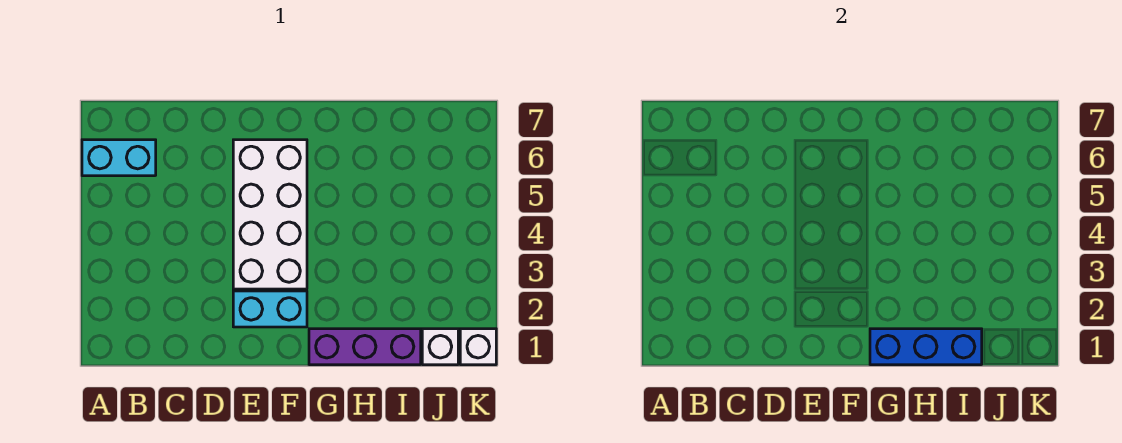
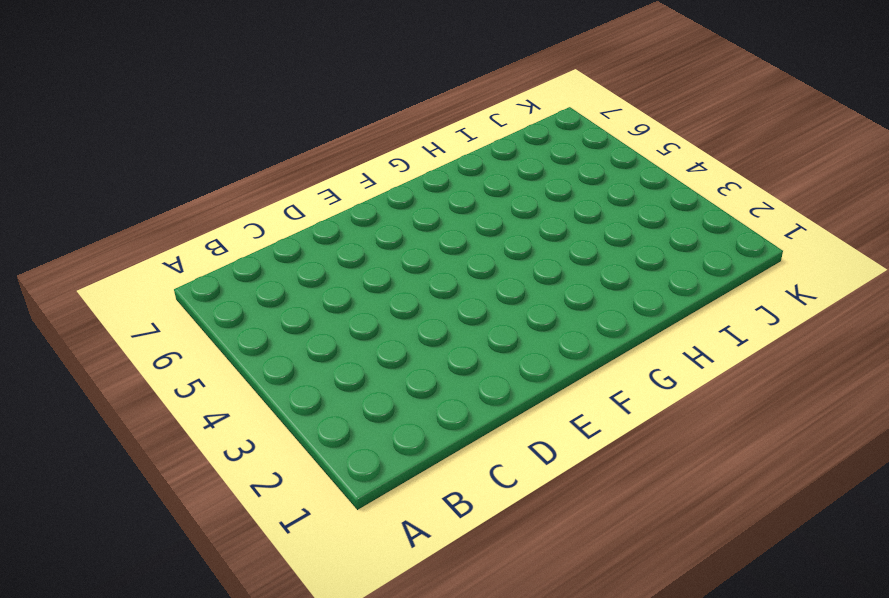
none -> cyan brick A6:B6 level 1
none -> cyan brick E2:F2 level 1

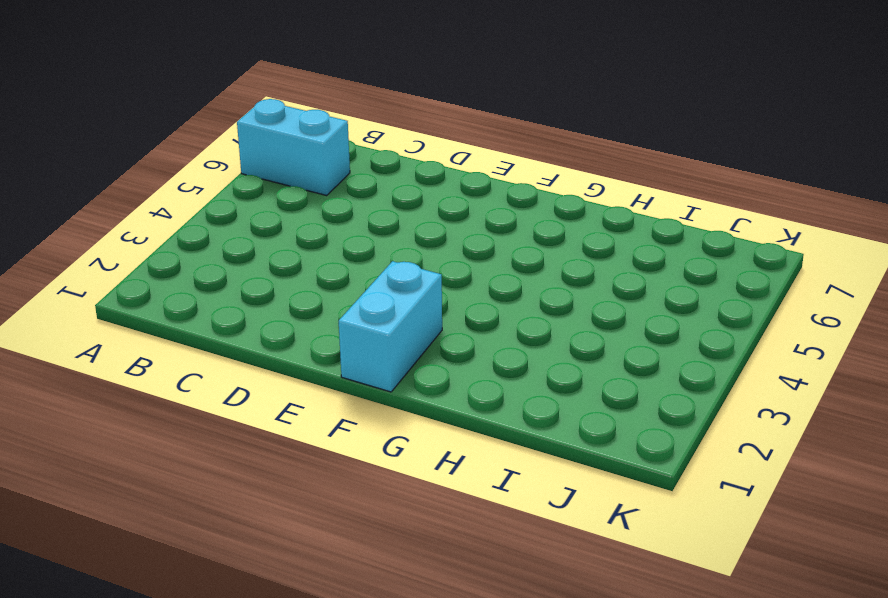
cyan brick F1:F2 level 1 -> cyan brick E2:F2 level 1
none -> white brick E3:F6 level 1
none -> purple brick G1:I1 level 1

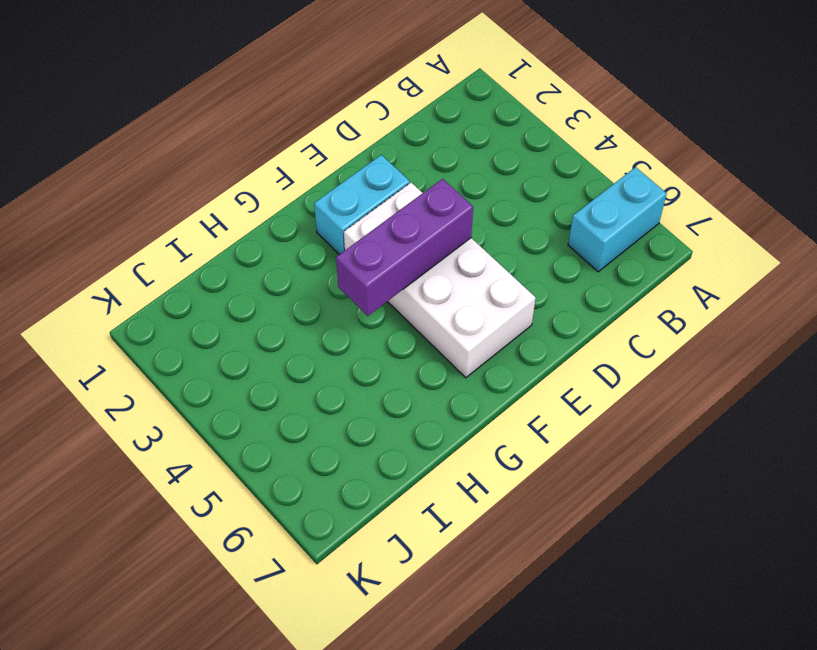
purple brick E4:G4 level 2 -> purple brick G1:I1 level 1
none -> white brick J1 level 1
none -> white brick K1 level 1

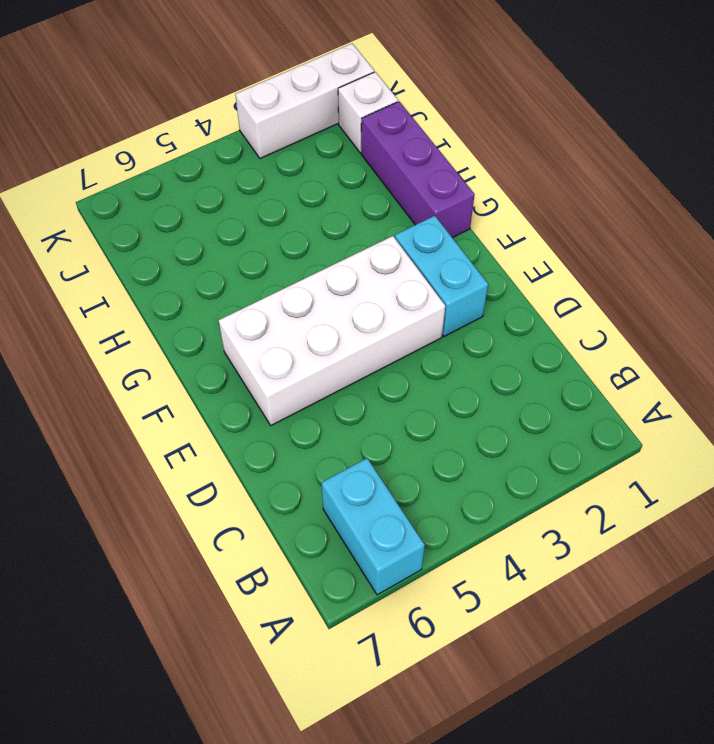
white brick K1:K3 level 1 -> white brick K1 level 1
none -> blue brick G1:I1 level 2

